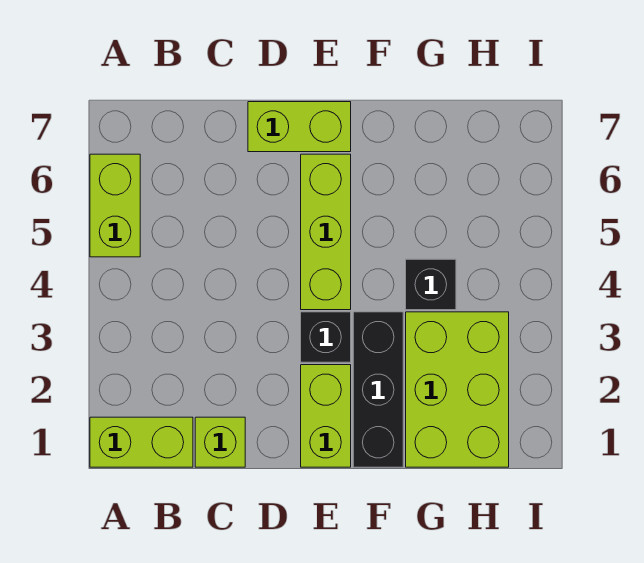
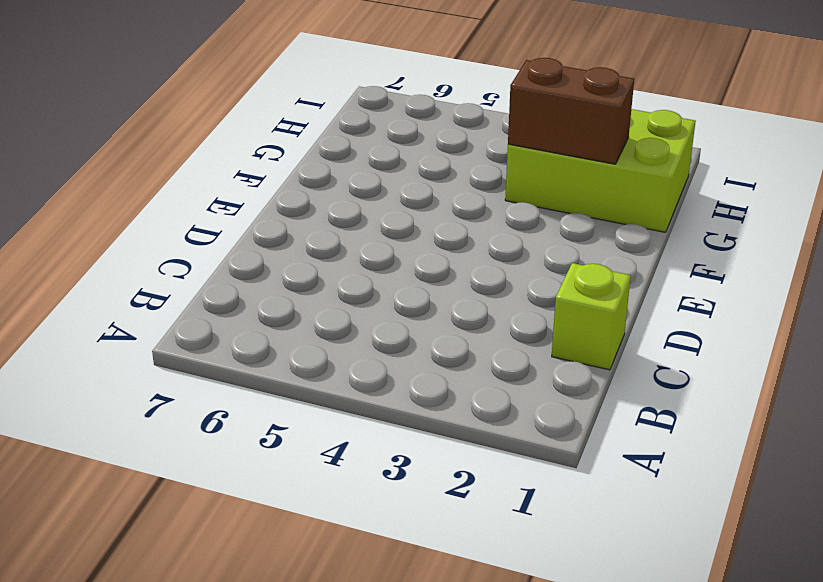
brown brick G2:G3 level 2 -> none
none -> lime brick A1:B1 level 1
none -> lime brick A5:A6 level 1

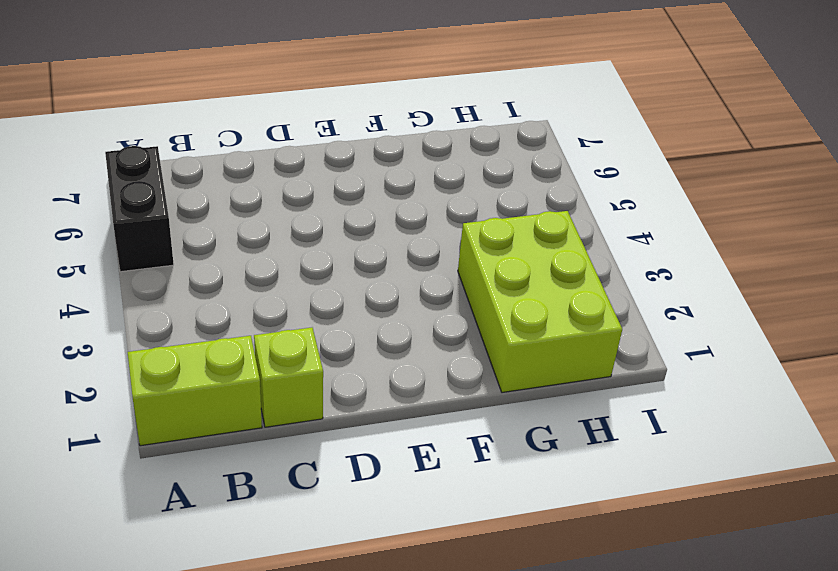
black brick A5:A6 level 1 -> lime brick A5:A6 level 1
none -> lime brick D7:E7 level 1
none -> lime brick E1:E2 level 1

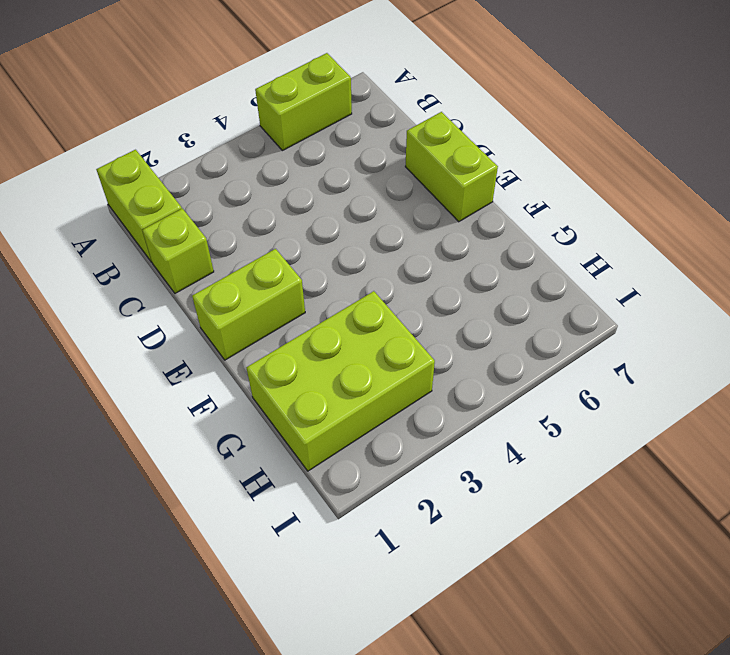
none -> black brick E3 level 1
none -> lime brick E4:E6 level 1

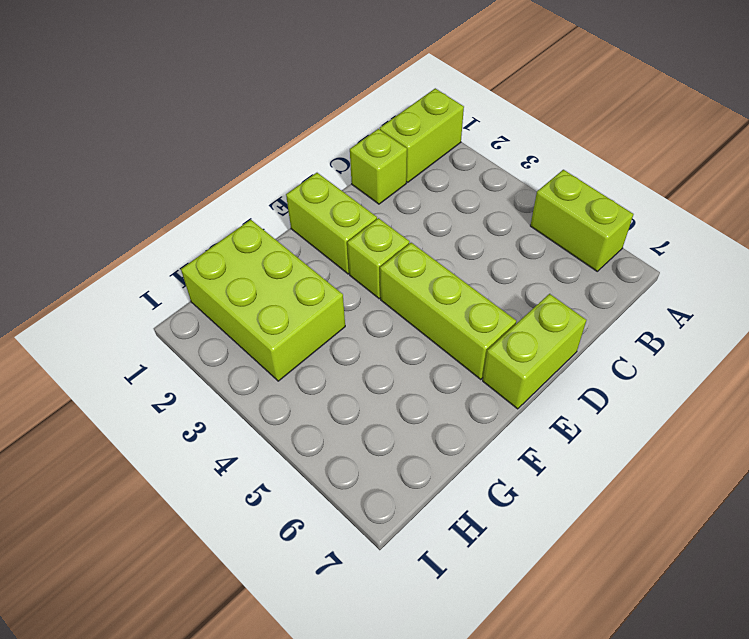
lime brick E3 level 1 -> black brick E3 level 1
none -> black brick F1:F3 level 1
none -> black brick G4 level 1

